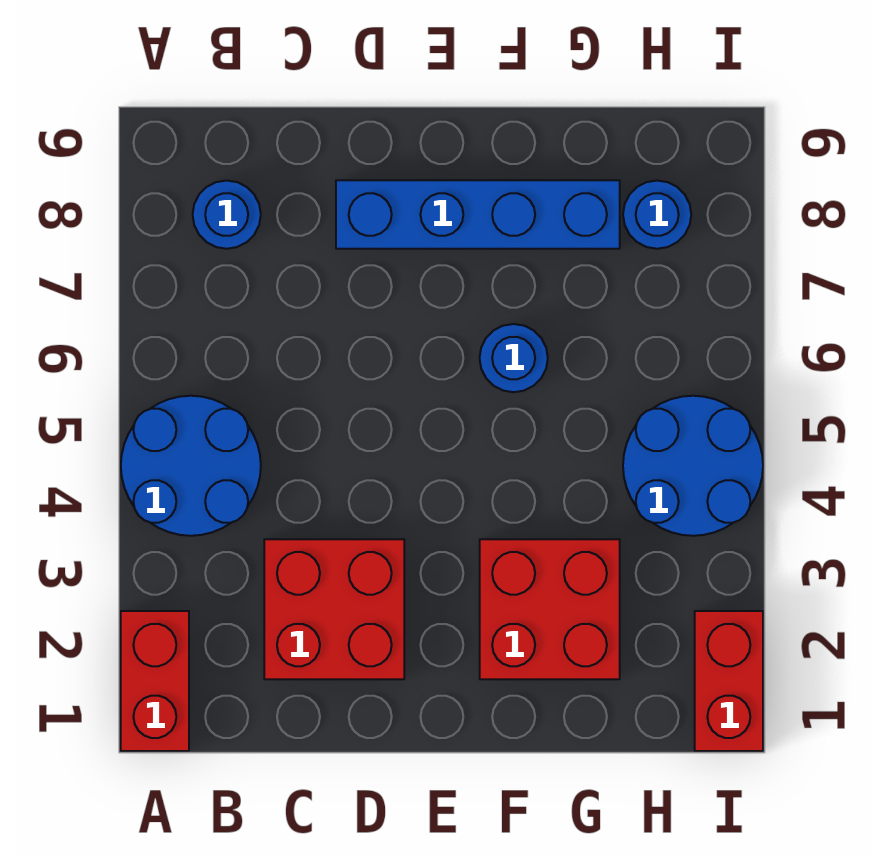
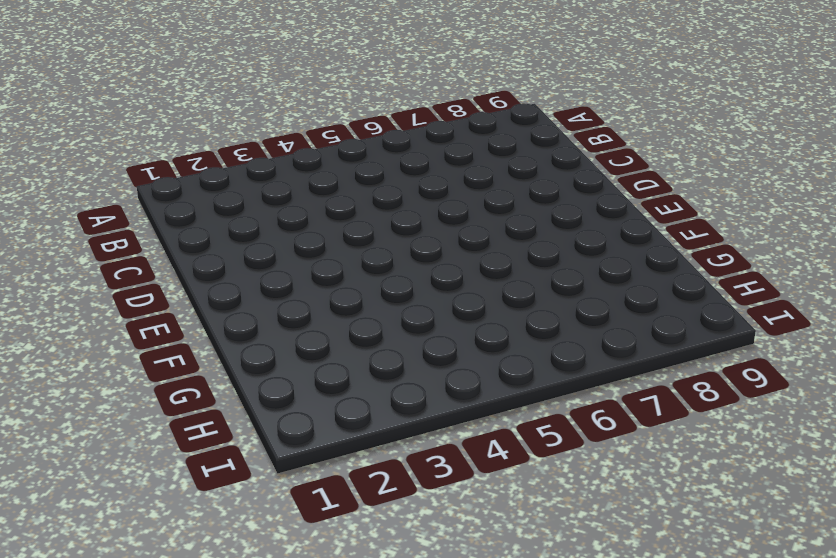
none -> red brick A1:A2 level 1
none -> blue round brick A4:B5 level 1

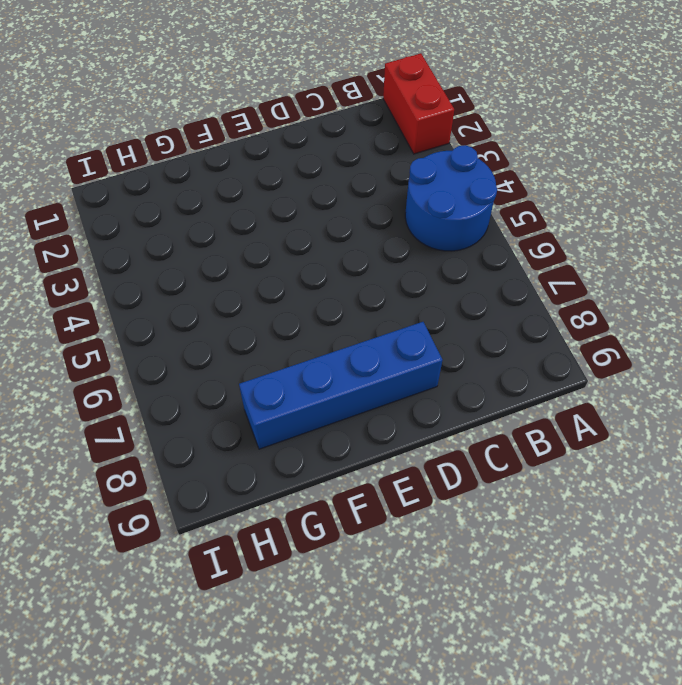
none -> blue round brick B8 level 1
none -> red brick C2:D3 level 1

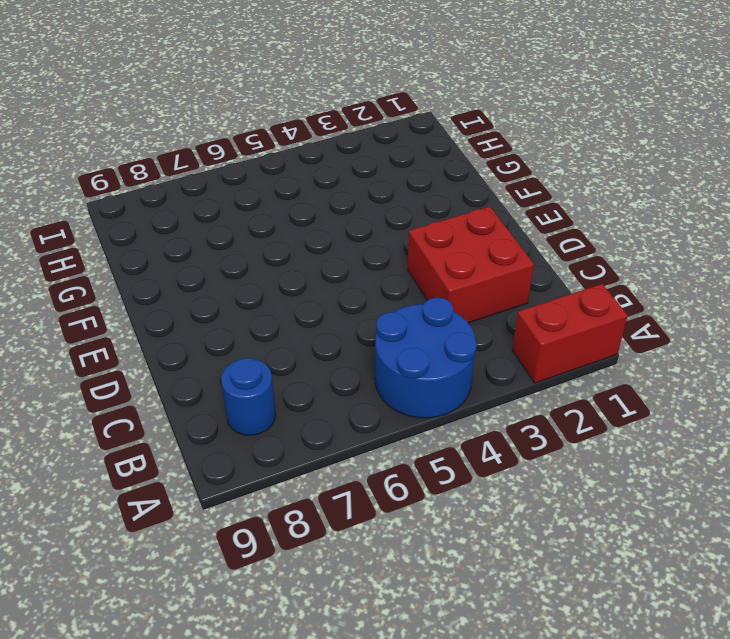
none -> blue brick D8:G8 level 1
none -> red brick F2:G3 level 1

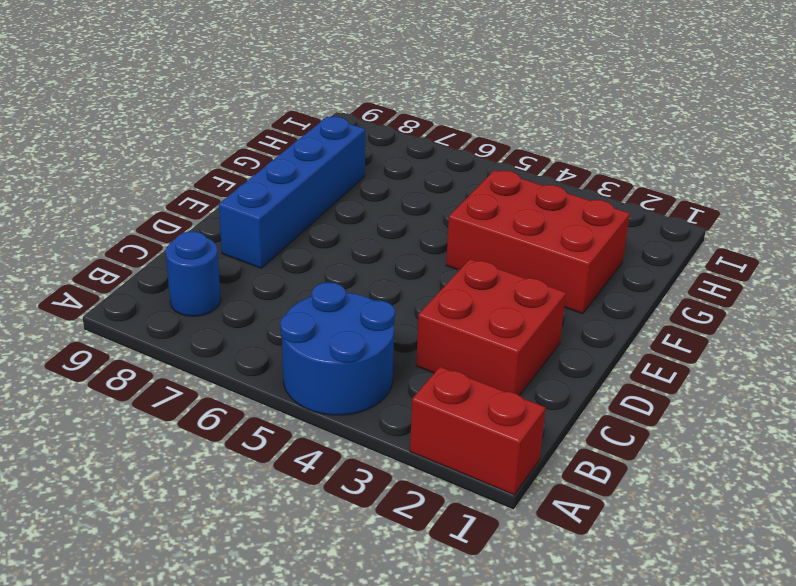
red brick F2:G4 level 1 -> red brick F2:G3 level 1
none -> blue round brick F6 level 1
none -> blue round brick H4:I5 level 1

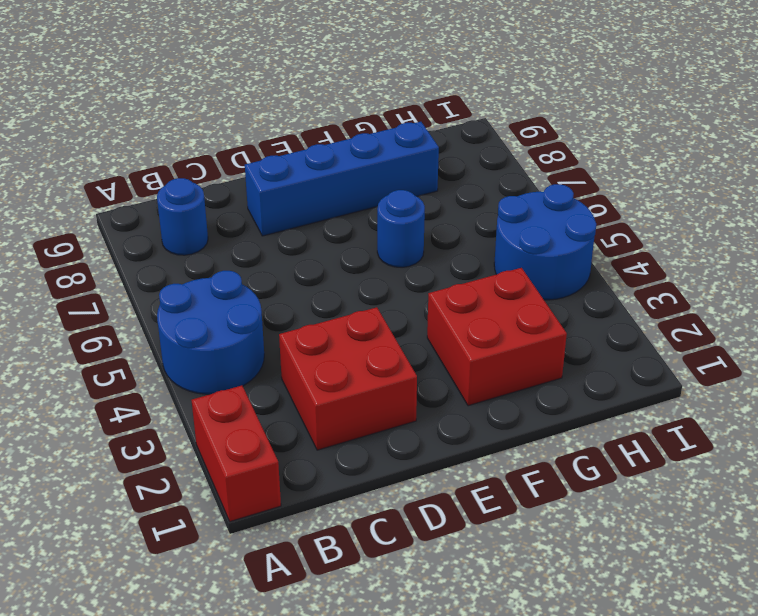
none -> blue round brick H8 level 1
none -> red brick I1:I2 level 1

